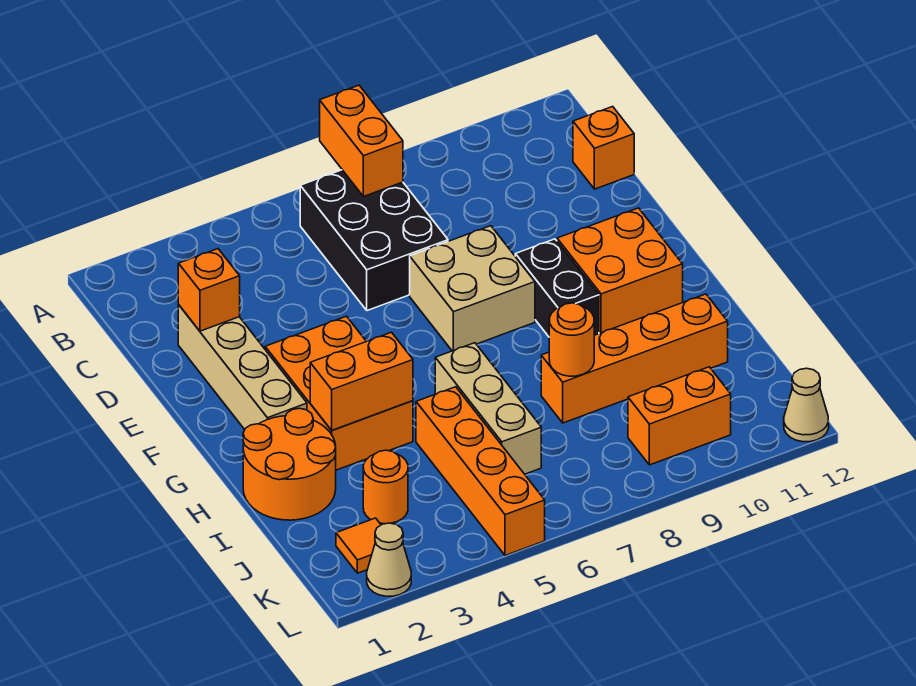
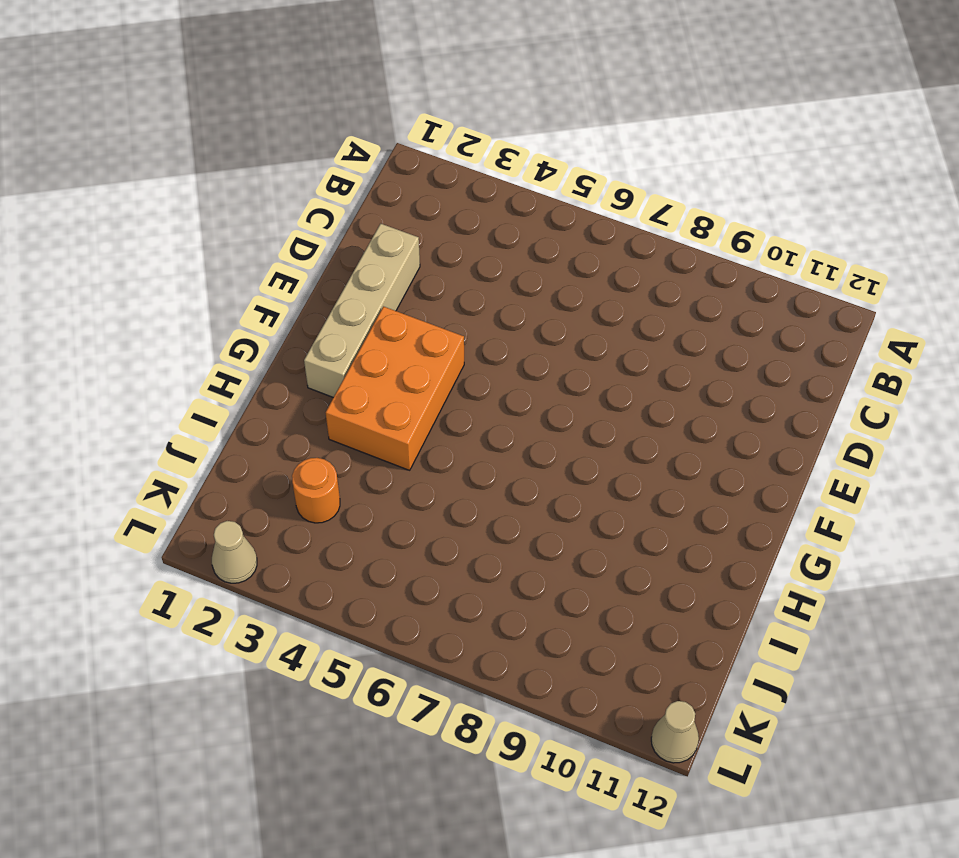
none -> black brick B6:D7 level 1
none -> orange brick C12 level 1
none -> tan brick E7:F8 level 1

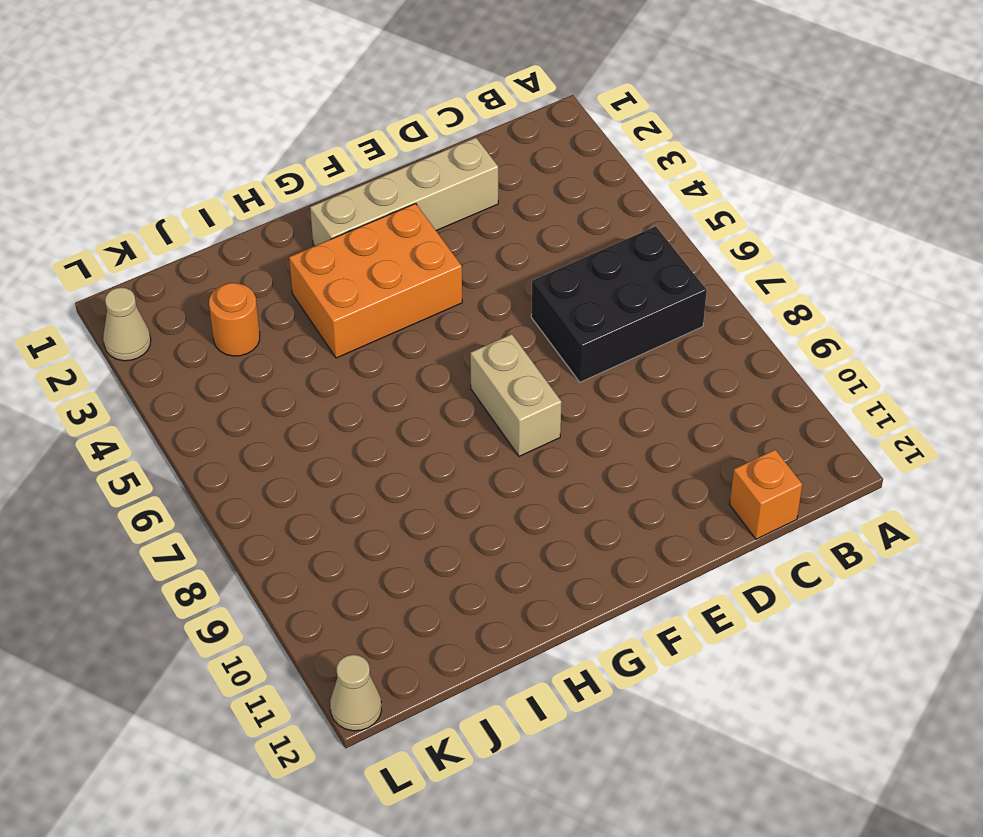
tan brick F7:F8 level 1 -> tan brick E7:F8 level 1
none -> black brick F9:G9 level 1
none -> orange brick F10:G11 level 1
none -> orange round brick H1:I2 level 1

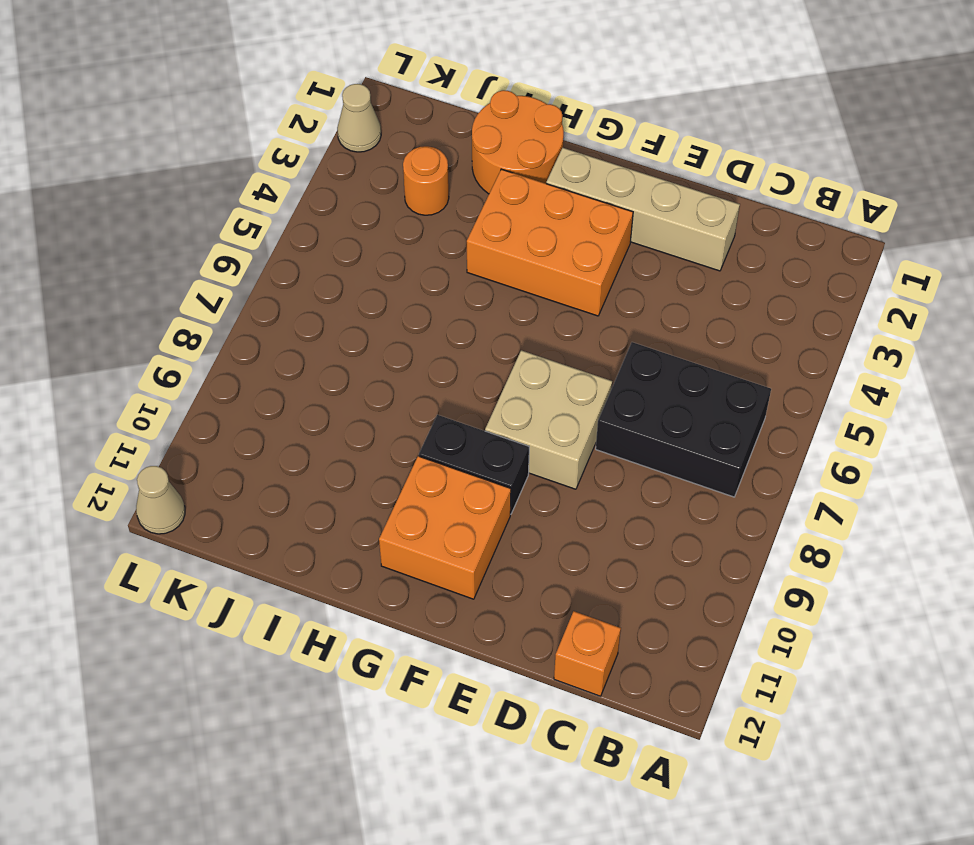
none -> tan brick H6:J6 level 1
none -> orange brick I5:L5 level 1
none -> orange brick I8:I11 level 1

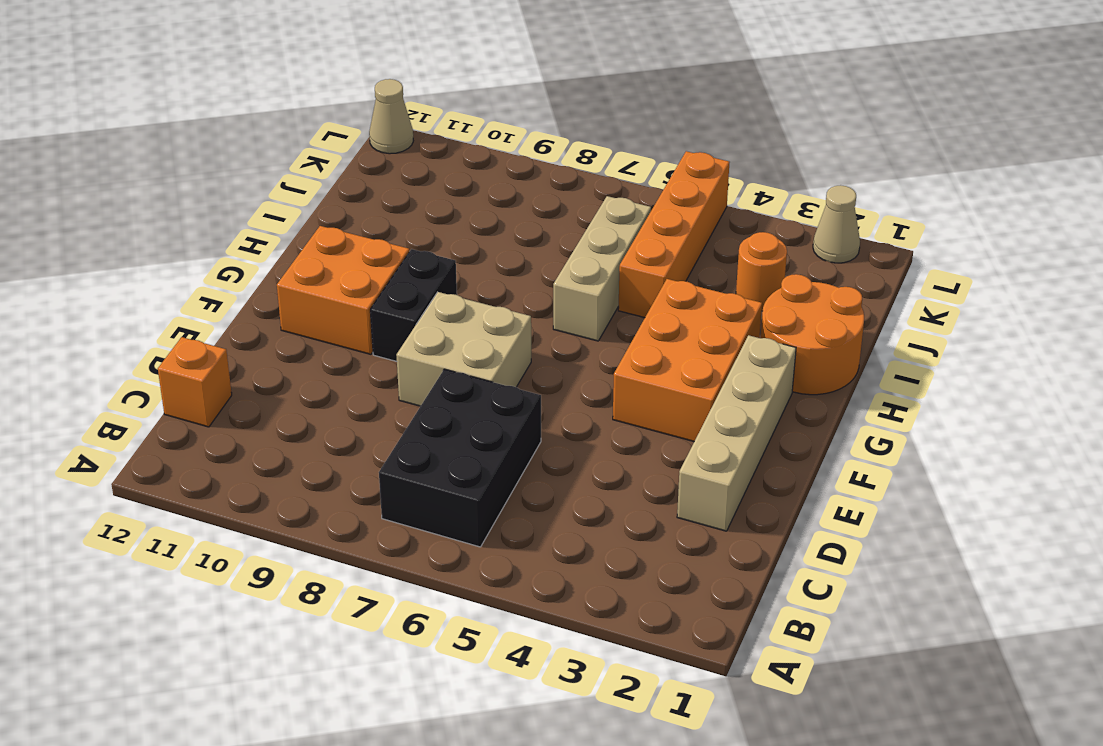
none -> orange brick I8:I11 level 1
none -> orange tile K2 level 1
none -> orange brick K9:K10 level 1

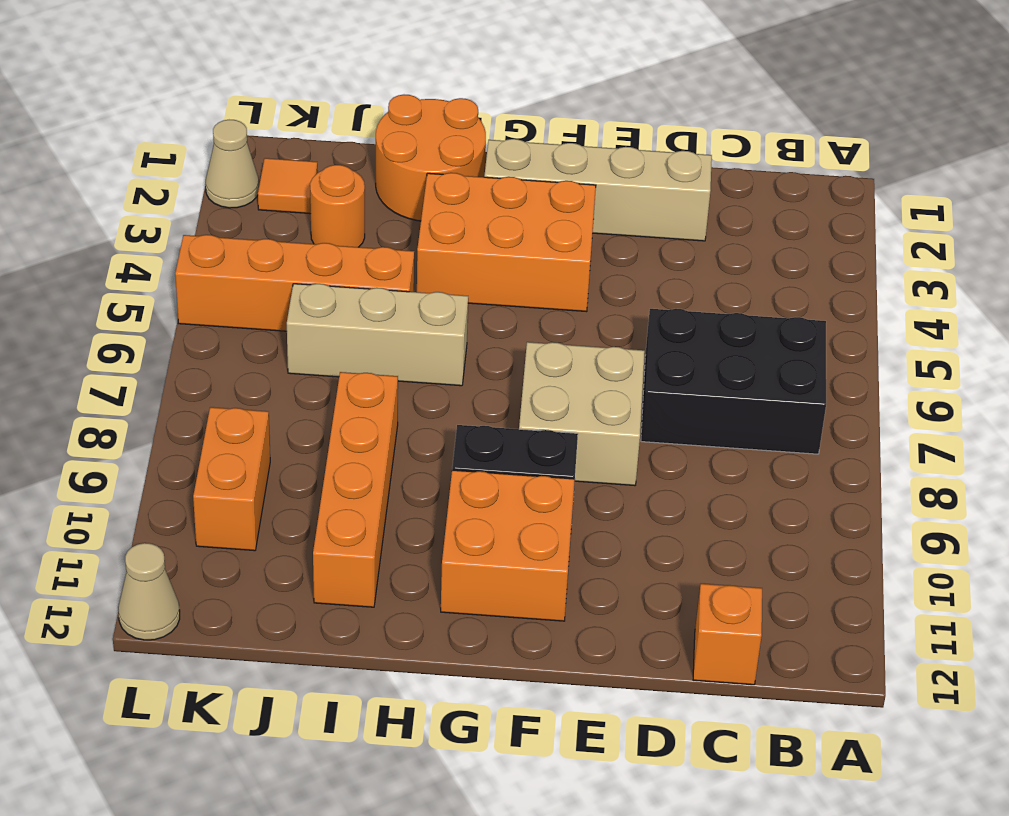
none -> orange brick A7:B7 level 2
none -> orange brick D2 level 2
none -> orange brick H3:H4 level 2

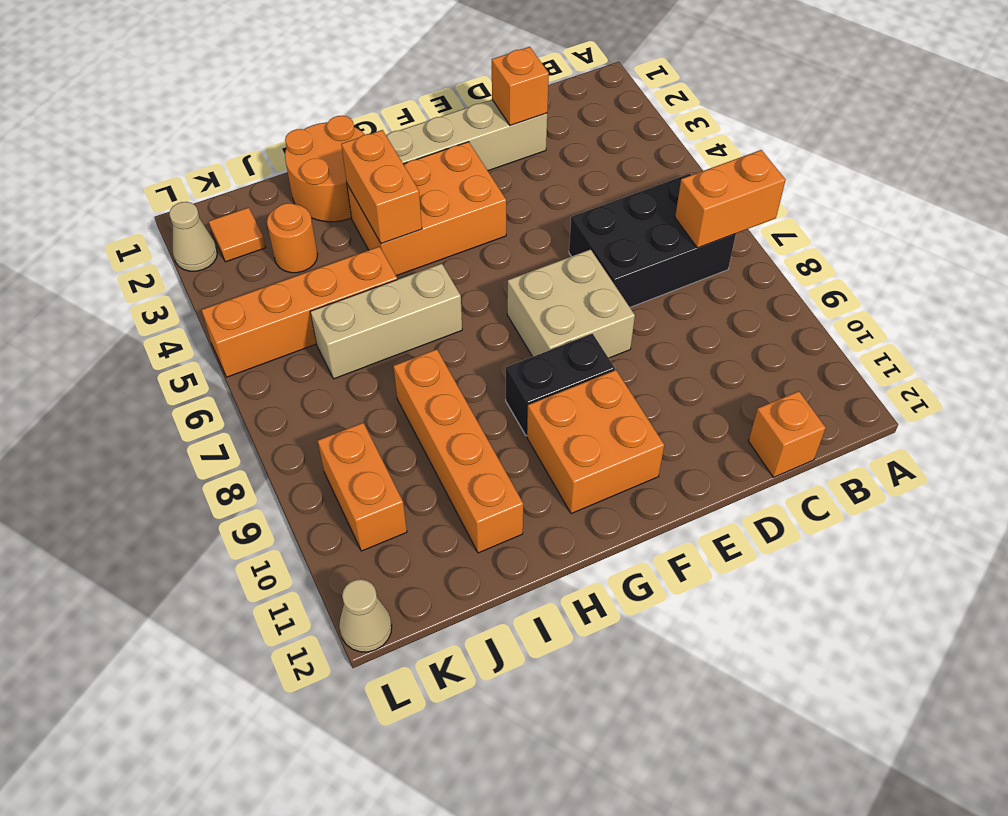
none -> orange round brick I8 level 2

